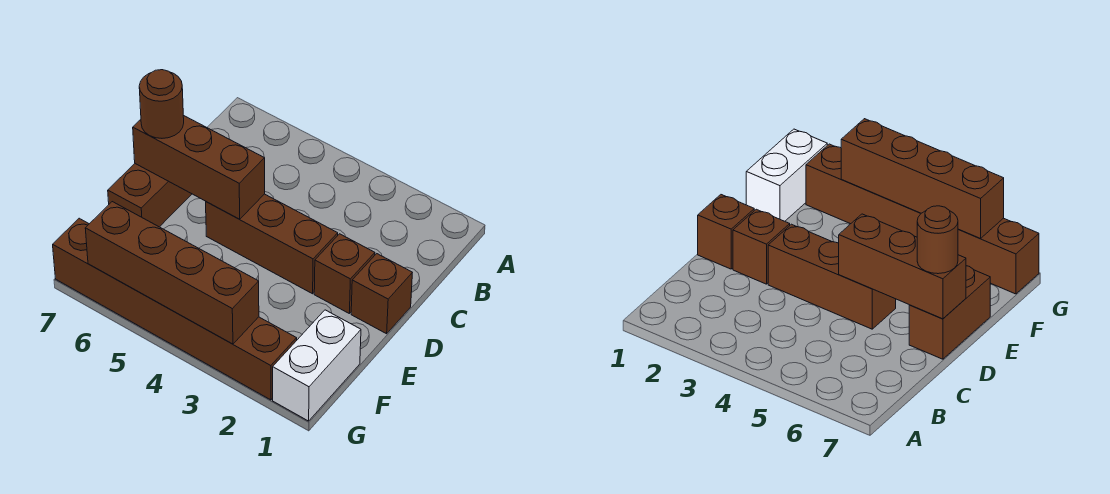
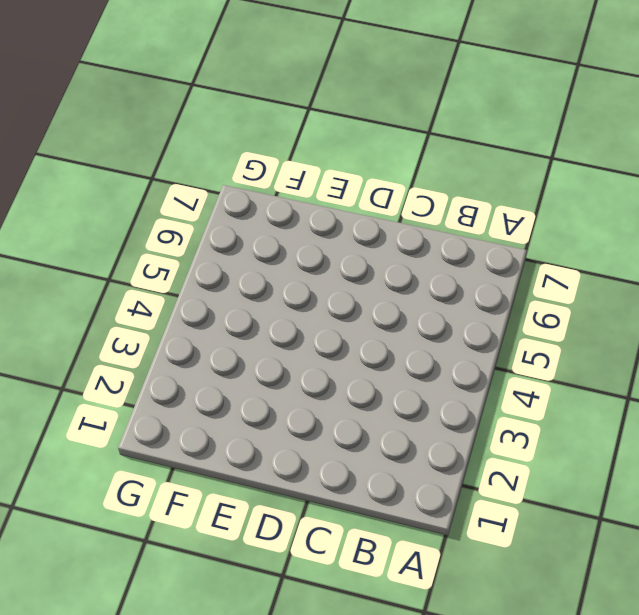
none -> brown brick D1 level 1
none -> brown brick D2 level 1

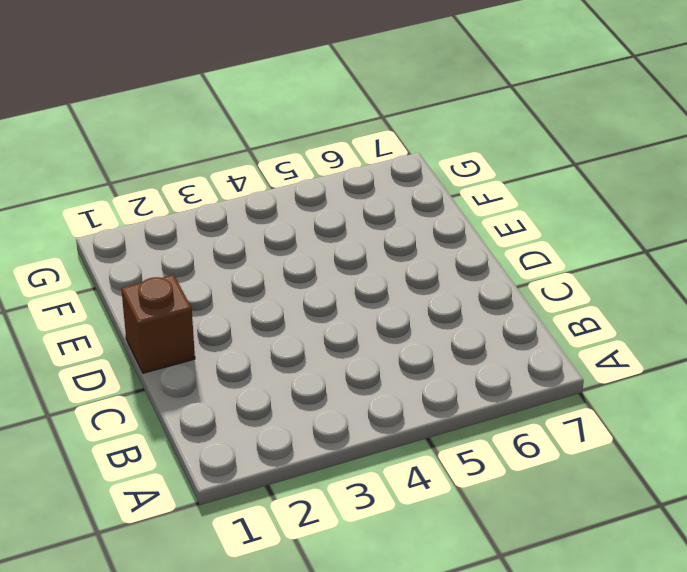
none -> brown brick D2 level 1
none -> brown brick D3:D5 level 1

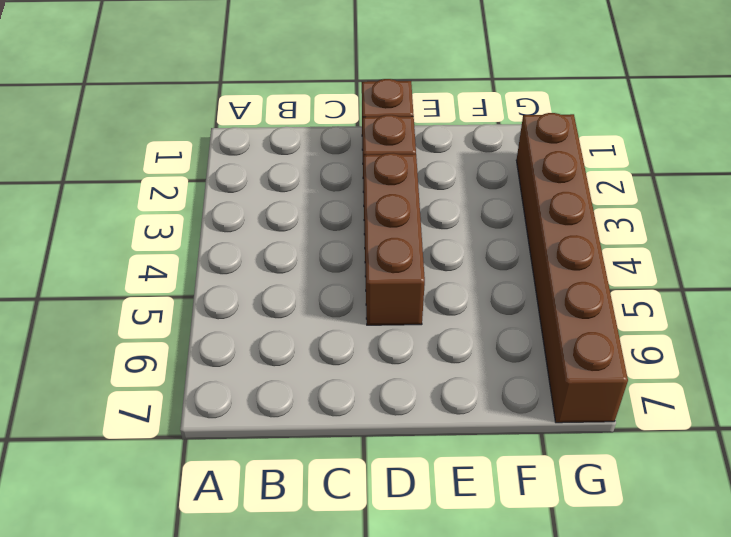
none -> brown brick D7:E7 level 1
none -> white brick F1:G1 level 1

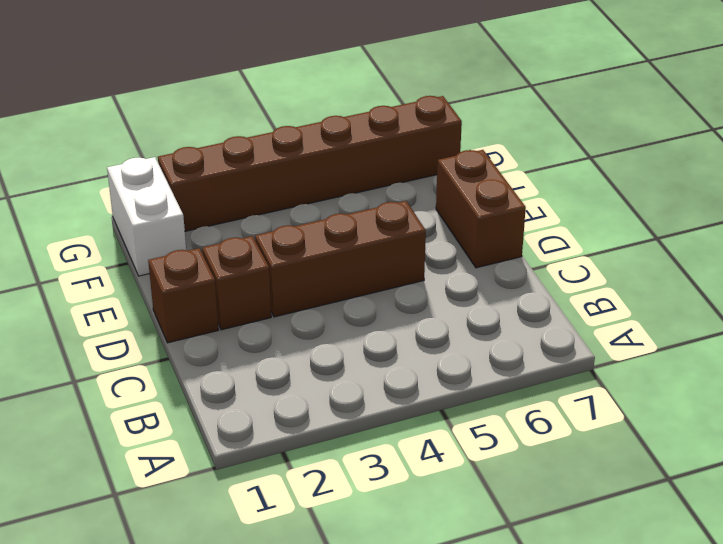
none -> brown brick D5:D7 level 2
none -> brown brick G3:G6 level 2

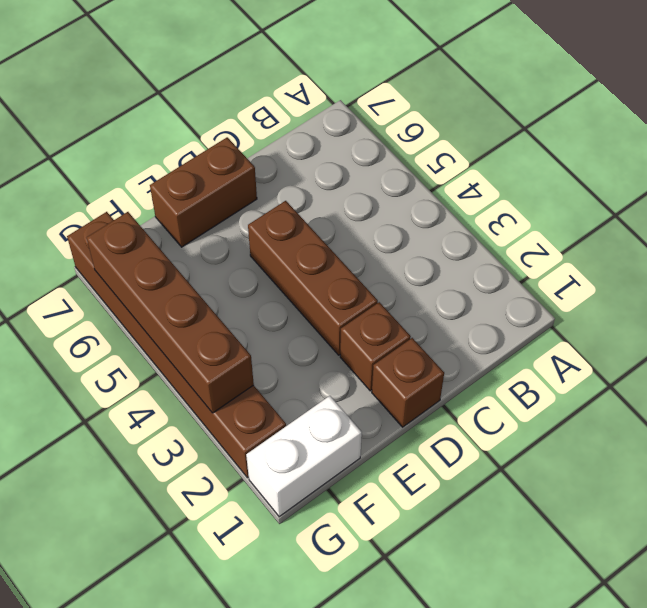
none -> brown brick D5:D7 level 2
none -> brown round brick D7 level 3

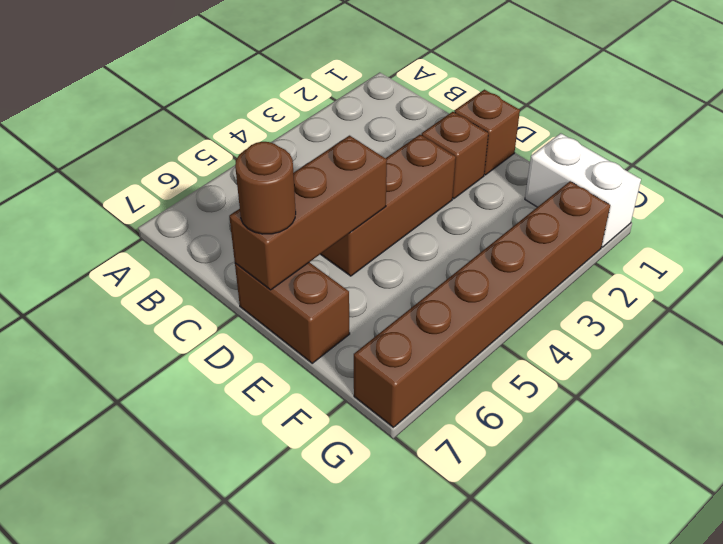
none -> brown brick G3:G6 level 2

